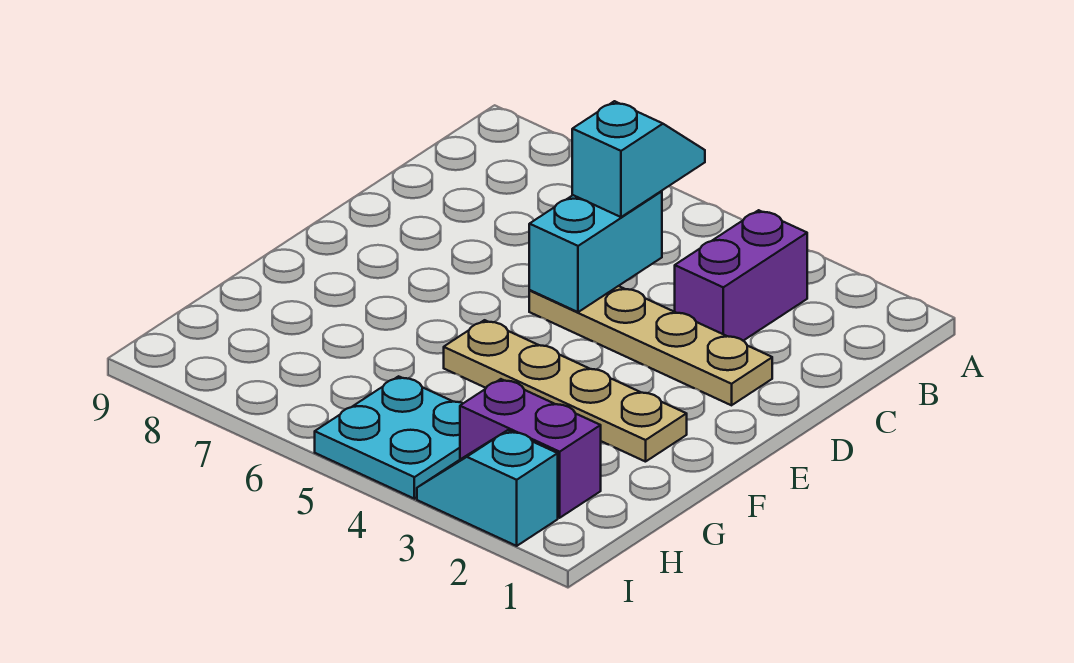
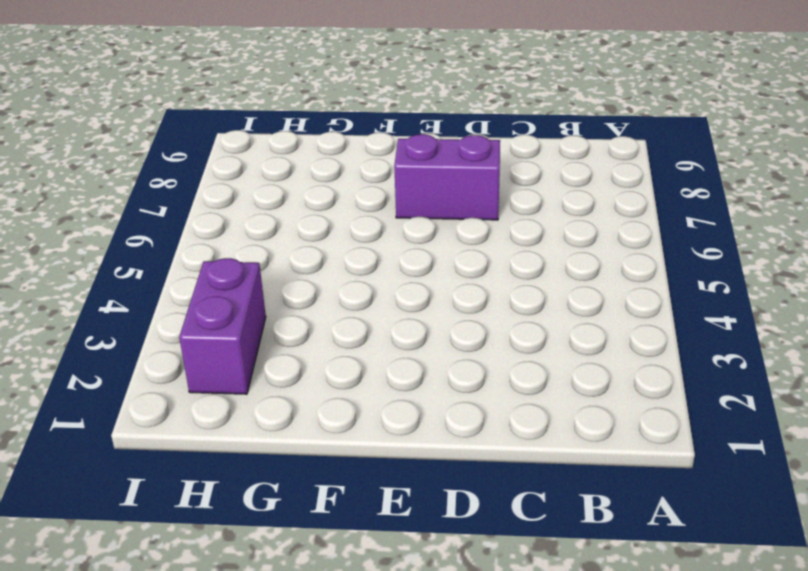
purple brick D7:E7 level 1 -> purple brick B3:C3 level 1
none -> tan plate D2:D5 level 1
none -> tan plate F2:F5 level 1

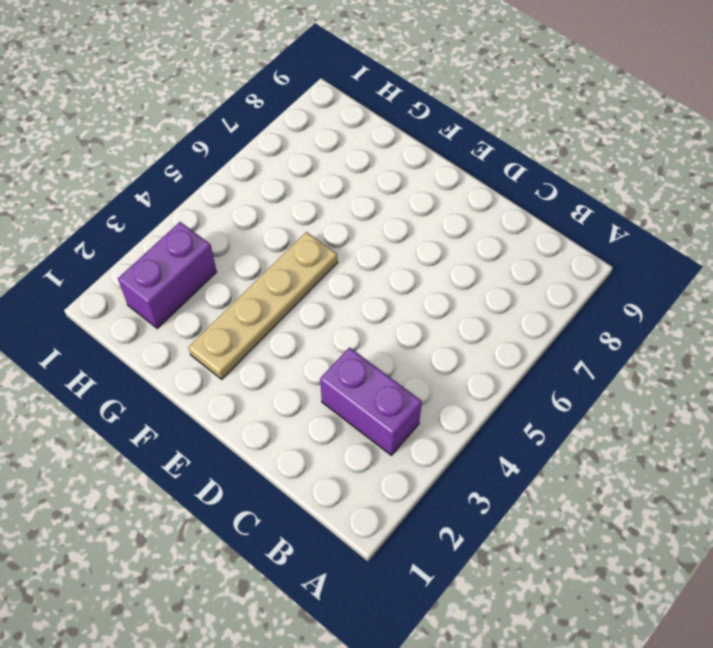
none -> tan plate D2:D5 level 1
none -> cyan plate H4:I5 level 1

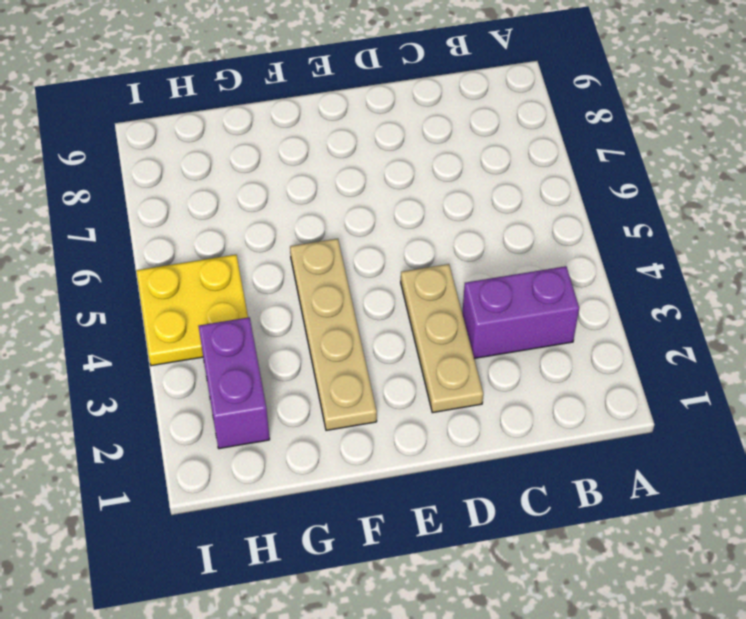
tan plate D2:D4 level 1 -> tan plate D2:D5 level 1
yellow plate H4:I5 level 1 -> cyan plate H4:I5 level 1
none -> cyan slope I2:I3 level 1 top 2
none -> cyan brick C5:D5 level 2

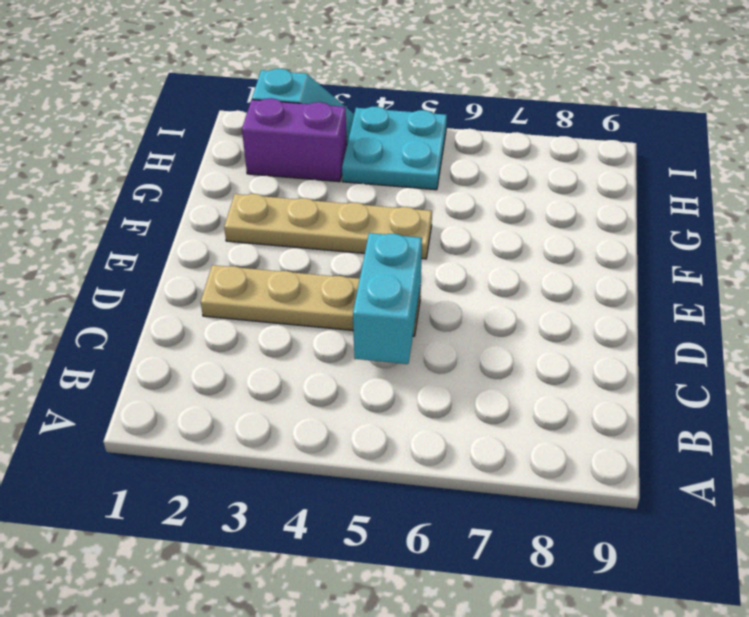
none -> purple brick B3:C3 level 1
none -> cyan slope B5:C5 level 3 top C

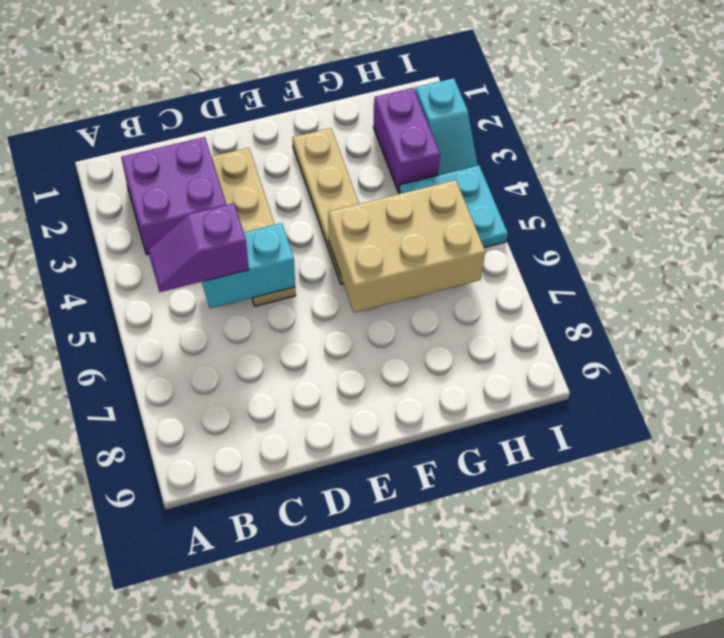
purple brick B2:C3 level 1 -> purple brick B3:C3 level 1
purple slope B5:C5 level 3 top C -> cyan slope B5:C5 level 3 top C
tan brick F5:H6 level 2 -> none

